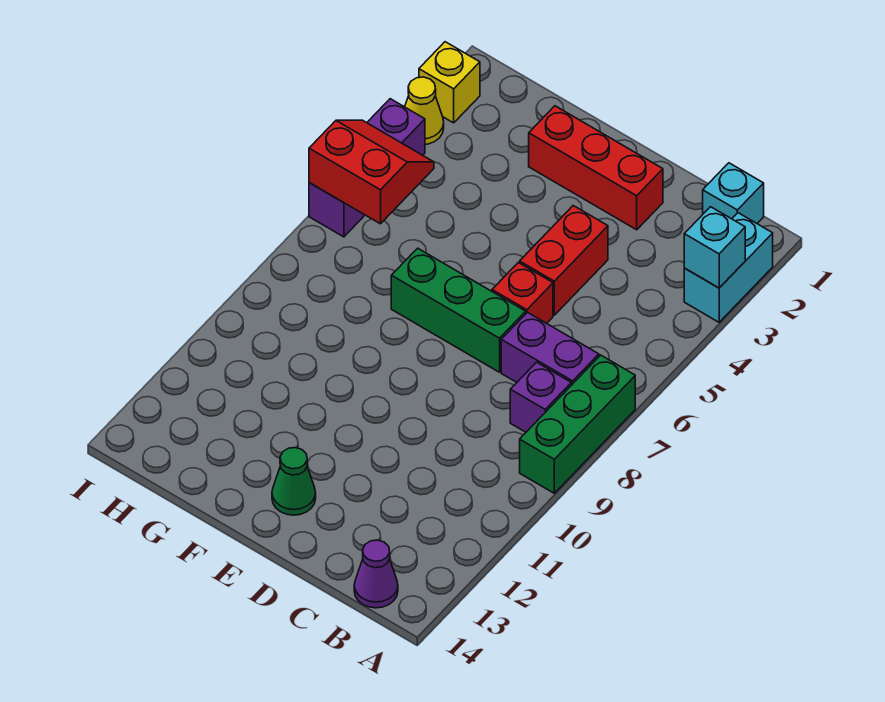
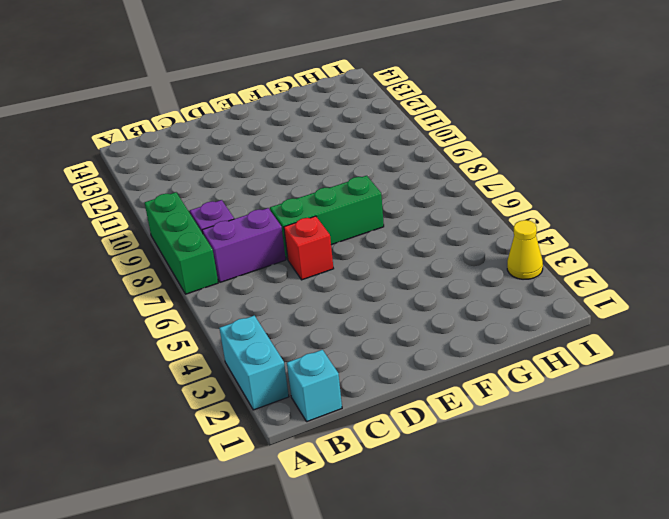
none -> purple cone B14 level 1
none -> red brick D2:F2 level 1
none -> red brick D4:D5 level 1

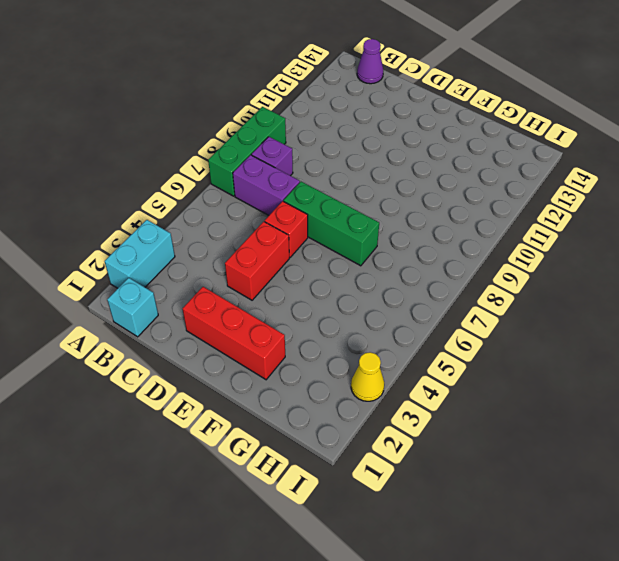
none -> green cone E13 level 1
none -> yellow brick I2 level 1
none -> purple brick I4:I6 level 1

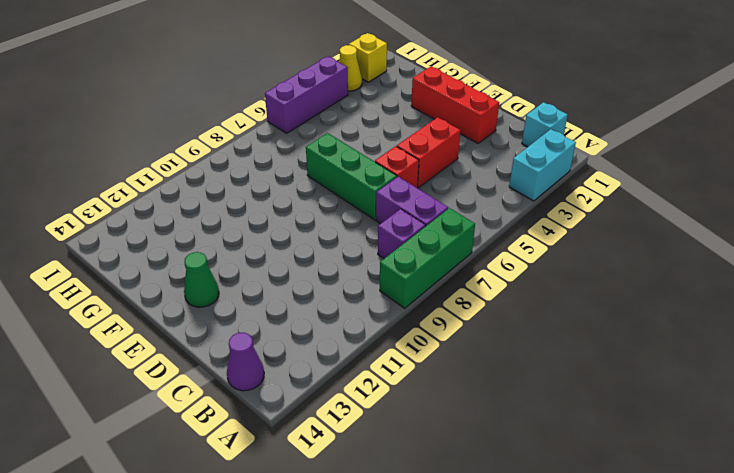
none -> cyan brick A3 level 2
none -> red slope H5:I6 level 2 top 6

